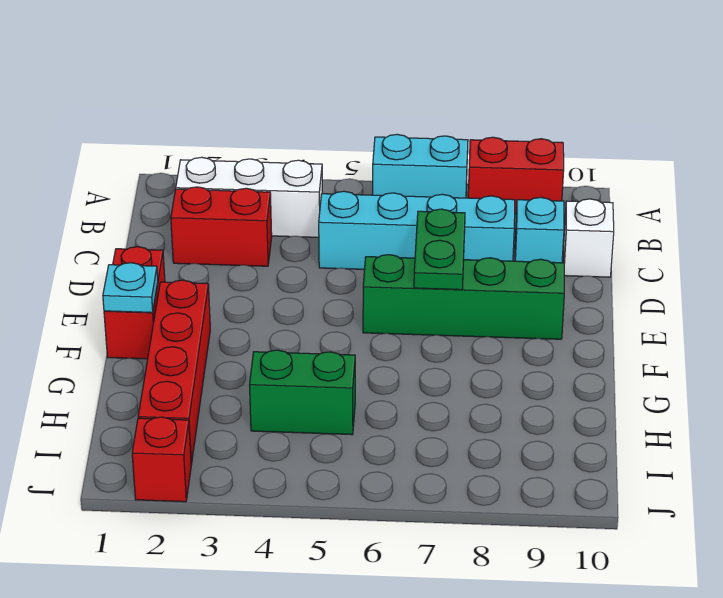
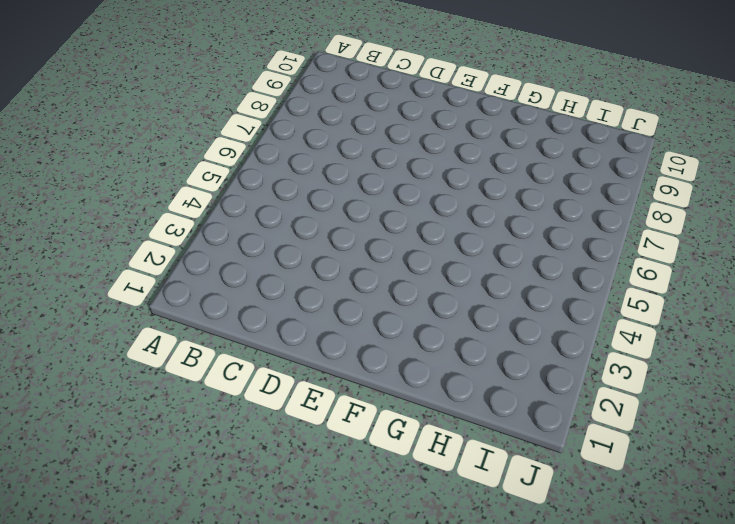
none -> cyan brick A6:A7 level 1
none -> red brick A8:A9 level 1
none -> white brick B2:B4 level 1

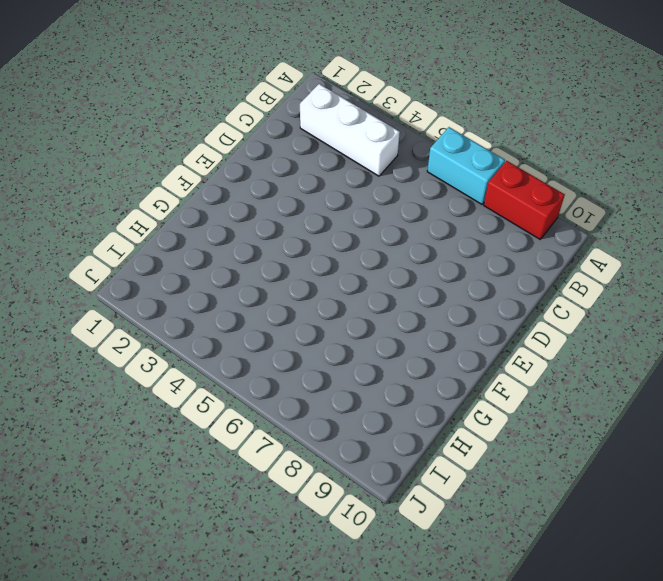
none -> red brick C2:C3 level 1
none -> cyan brick C5:C8 level 1
none -> cyan brick C9 level 1

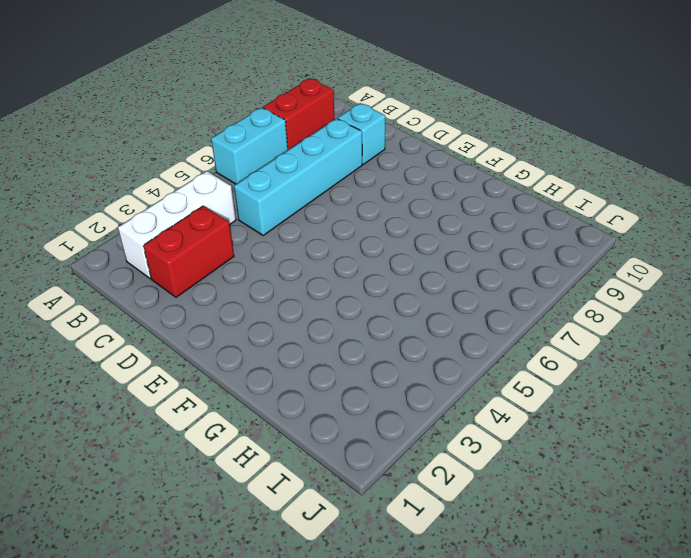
none -> white brick C10 level 1
none -> red brick E1:F1 level 1
none -> green brick E6:E9 level 1

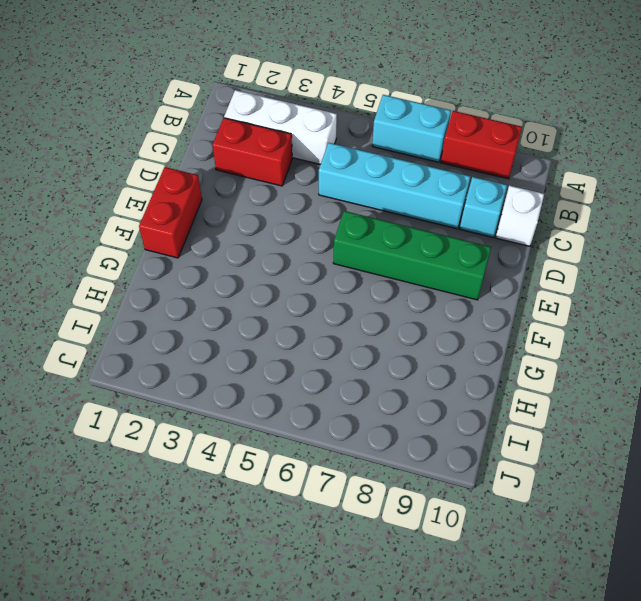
none -> red brick F2:I2 level 1
none -> green brick H4:H5 level 1
none -> red brick J2 level 1

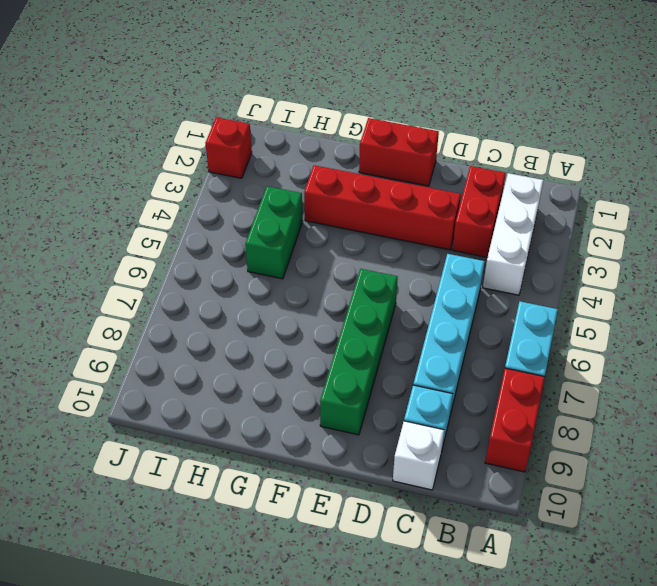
red brick D3:G3 level 1 -> red brick F2:I2 level 1
none -> green plate D7:E7 level 2
none -> cyan plate F1 level 2

